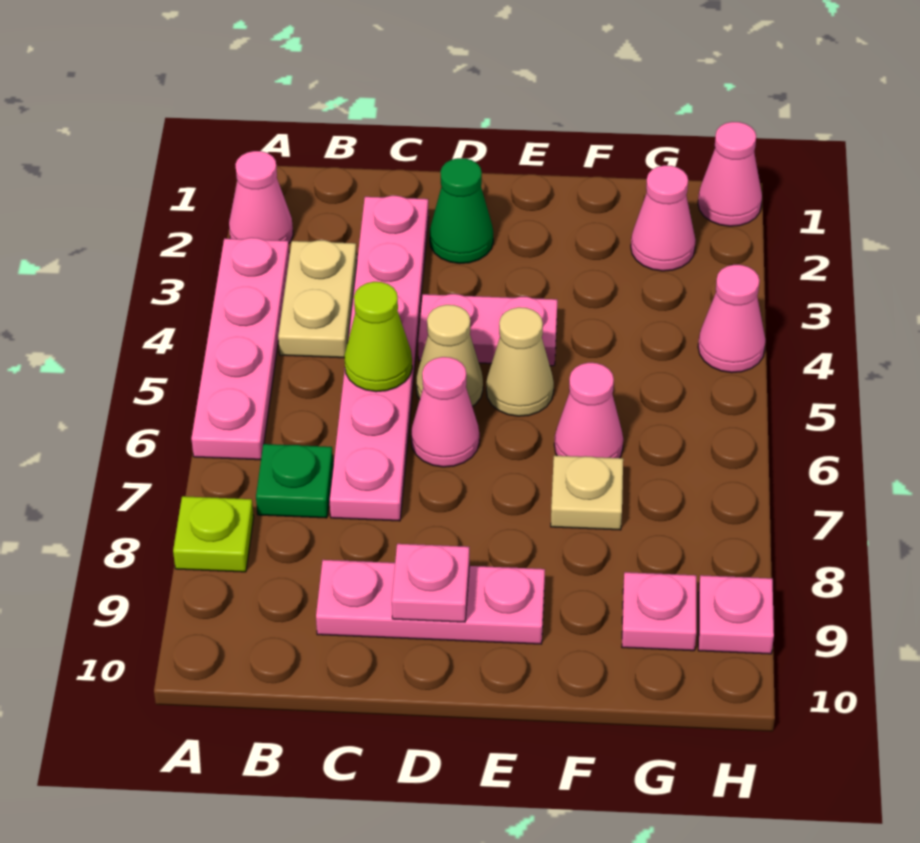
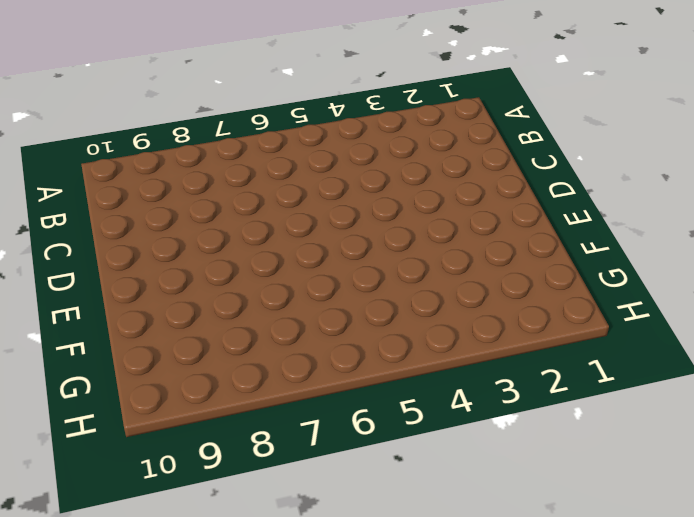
none -> pink cone A2 level 1
none -> pink plate A3:A6 level 1
none -> lime plate A8 level 1

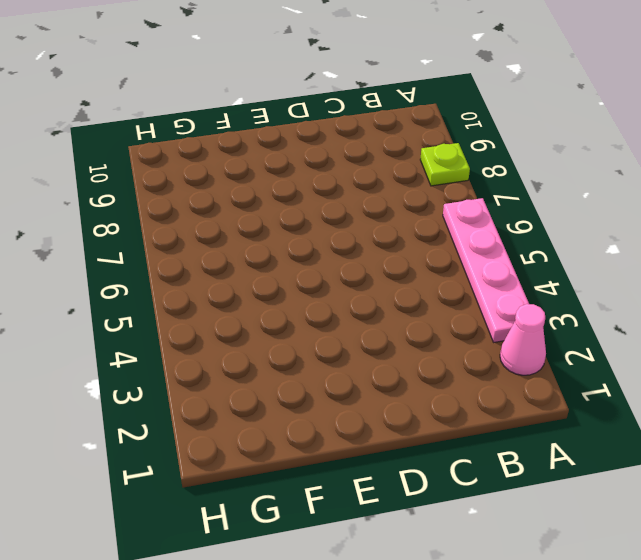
none -> tan plate B3:B4 level 1
none -> green plate B7 level 1
none -> pink plate C2:C7 level 1

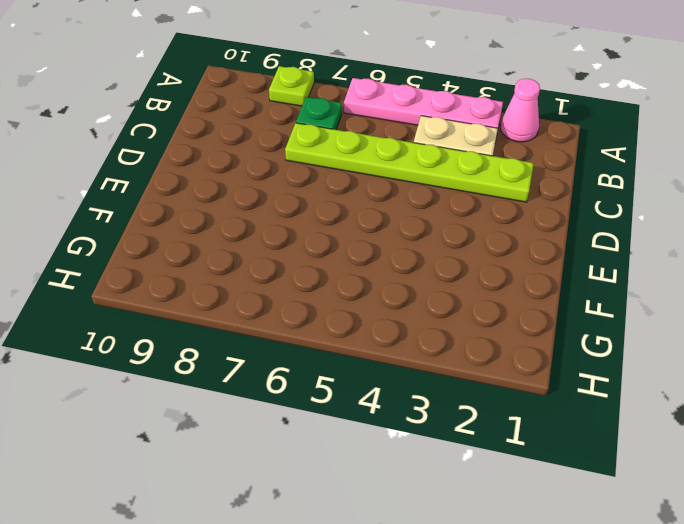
lime plate C2:C7 level 1 -> pink plate C2:C7 level 1
none -> pink plate C9:E9 level 1
none -> green cone D2 level 1
none -> pink plate D4:E4 level 1

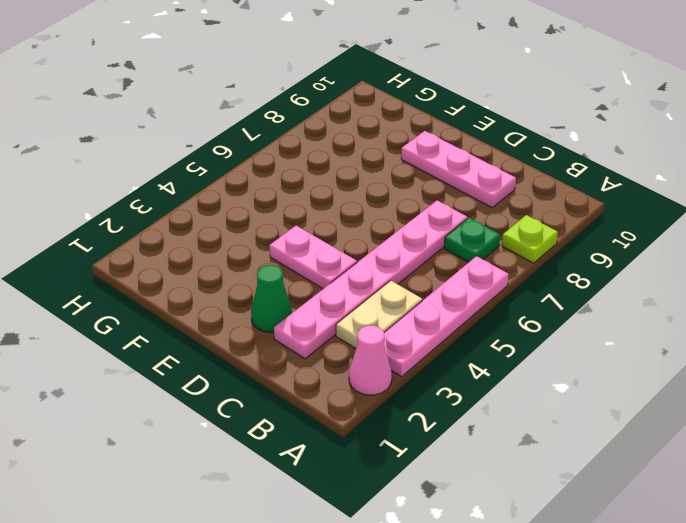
none -> tan cone D5 level 1
none -> pink cone D6 level 1
none -> tan cone E5 level 1

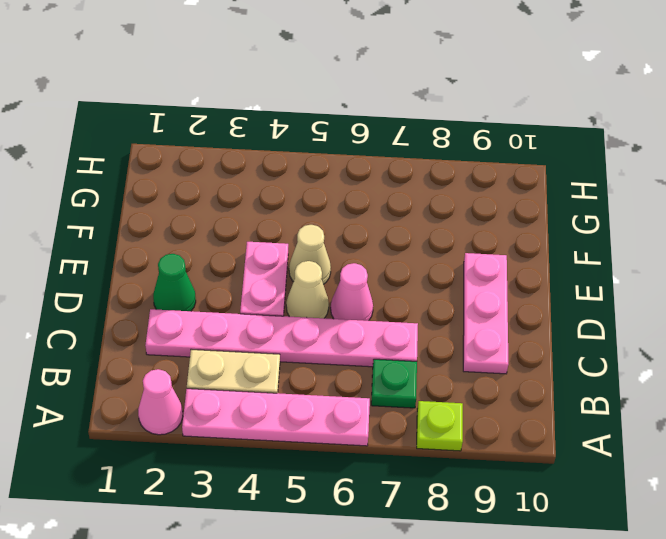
none -> pink cone F6 level 1
none -> tan plate F7 level 1
none -> pink cone G2 level 1

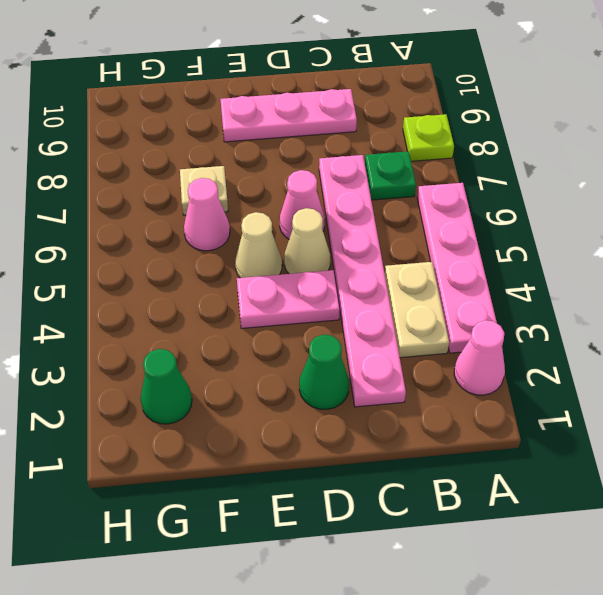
green cone G2 level 1 -> pink cone G2 level 1
none -> pink plate G9 level 1
none -> pink cone H1 level 1
none -> pink cone H4 level 1

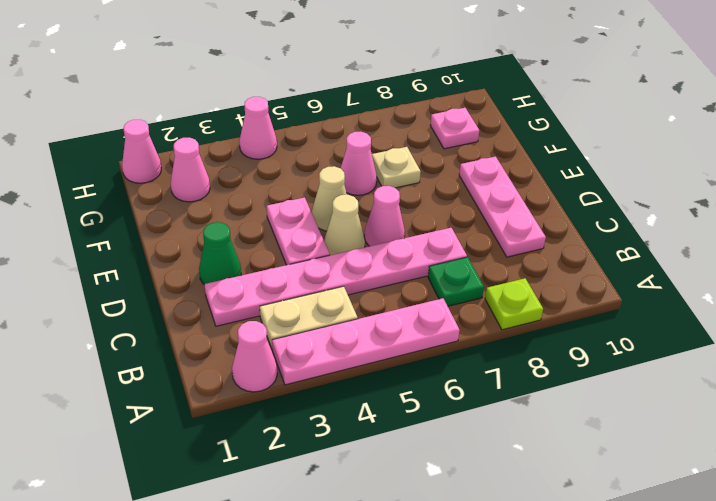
none -> pink plate H9 level 1
none -> lime cone C5 level 2
none -> pink plate D9 level 2

